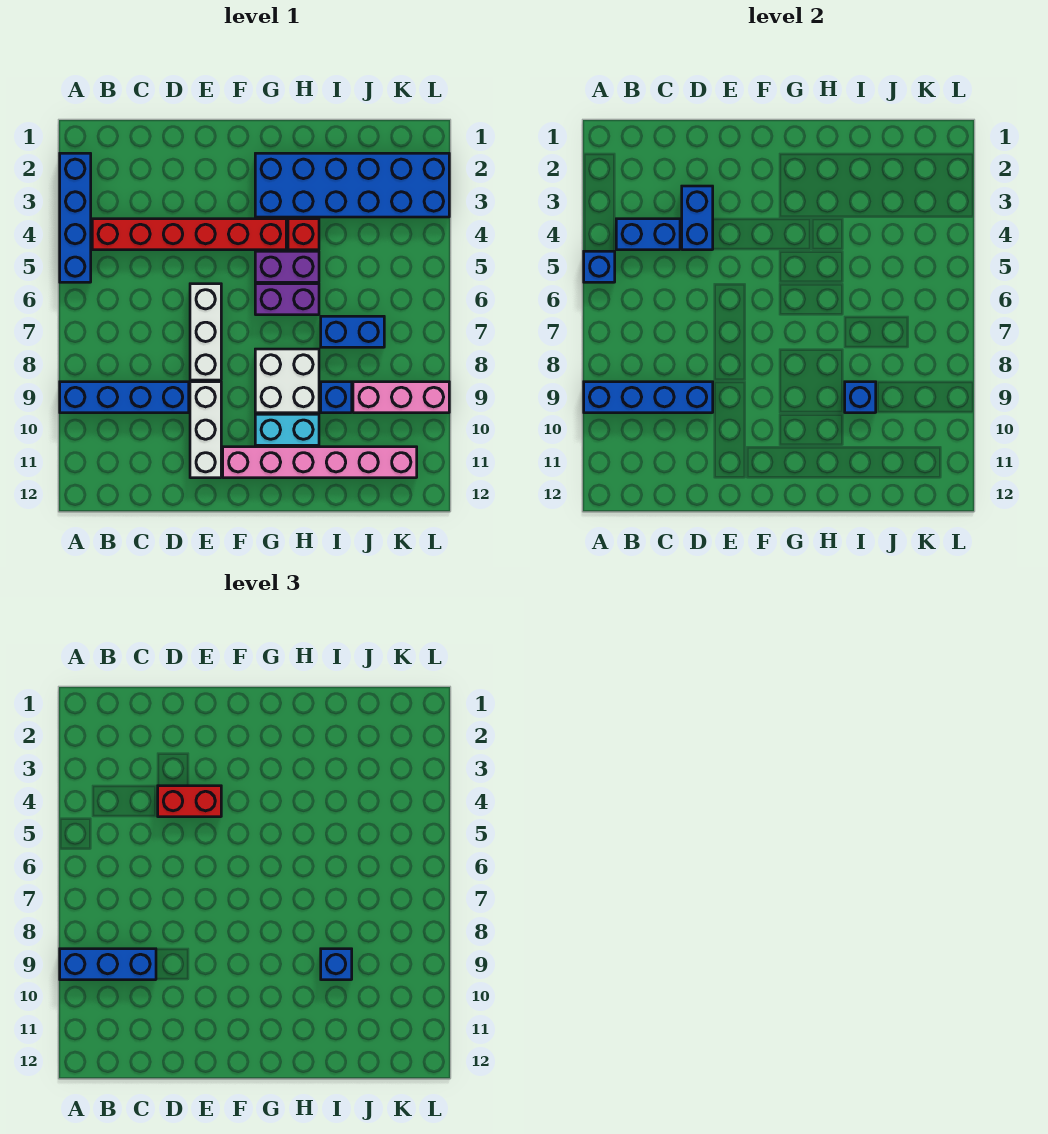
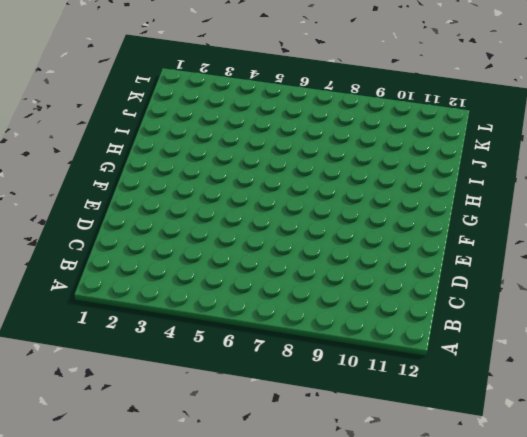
none -> blue brick A2:A5 level 1
none -> blue brick A9:D9 level 1
none -> red brick B4:G4 level 1

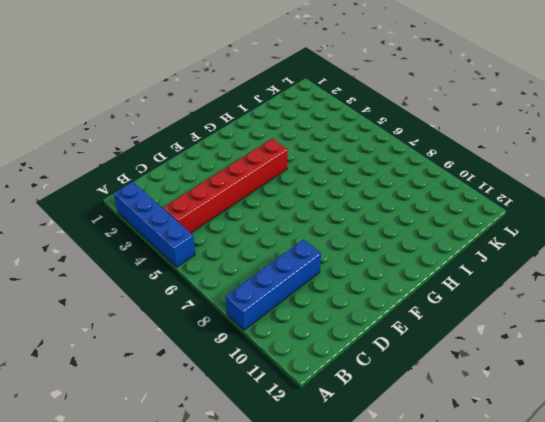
none -> white brick E6:E8 level 1
none -> white brick E9:E11 level 1
none -> pink brick F11:K11 level 1

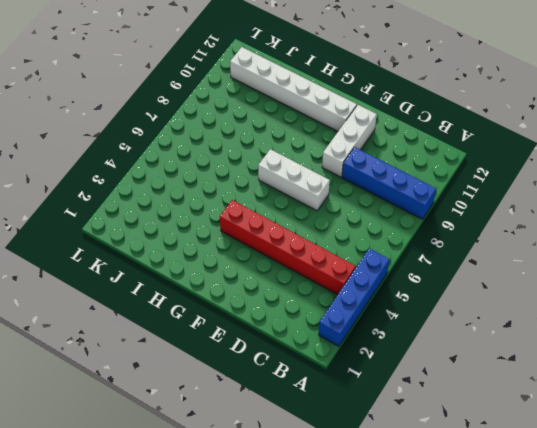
white brick E7:G7 level 1 -> white brick E6:E8 level 1
white brick F11:K11 level 1 -> pink brick F11:K11 level 1
none -> blue brick G2:L3 level 1
none -> purple brick G5:H5 level 1
none -> purple brick G6:H6 level 1

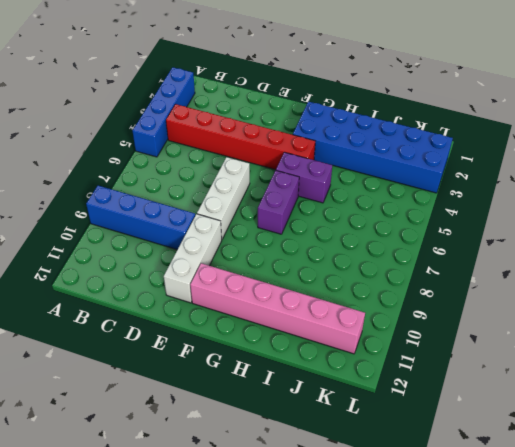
purple brick G6:G7 level 1 -> purple brick G6:H6 level 1
none -> white brick G8:H9 level 1
none -> cyan brick G10:H10 level 1
none -> red brick H4 level 1

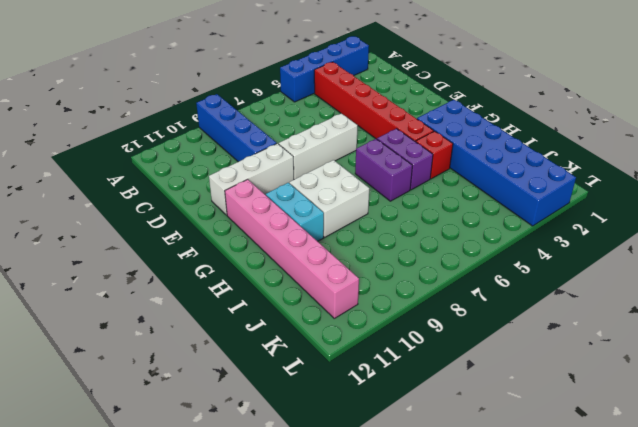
none -> blue brick I7:J7 level 1
none -> blue brick I9 level 1
none -> pink brick J9:L9 level 1

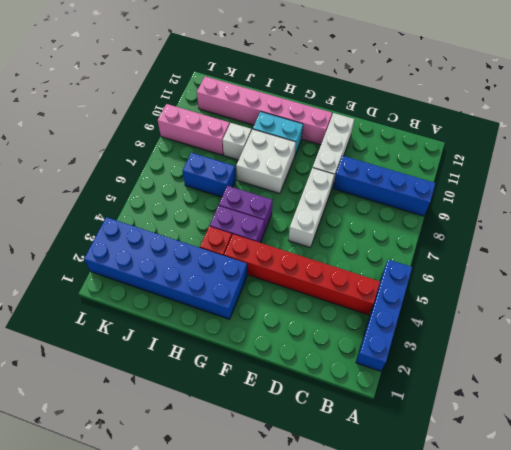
white brick I9 level 1 -> blue brick I9 level 1
none -> blue brick A5 level 2
none -> blue brick A9:D9 level 2
none -> blue brick B4:C4 level 2

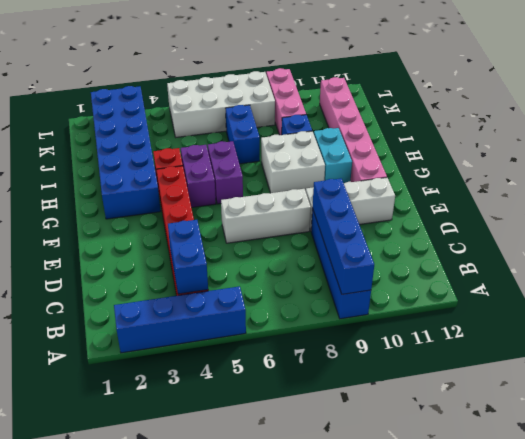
white brick K5:L8 level 1 -> none
none -> blue brick A5 level 2
none -> blue brick D3:D4 level 2
none -> blue brick I9 level 2

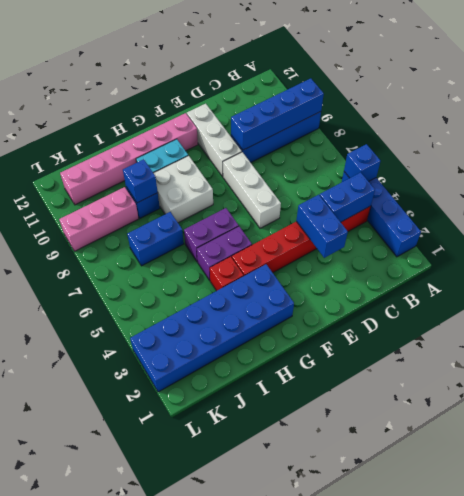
none -> blue brick A9:C9 level 3
none -> red brick D4:E4 level 3
none -> blue brick I9 level 3

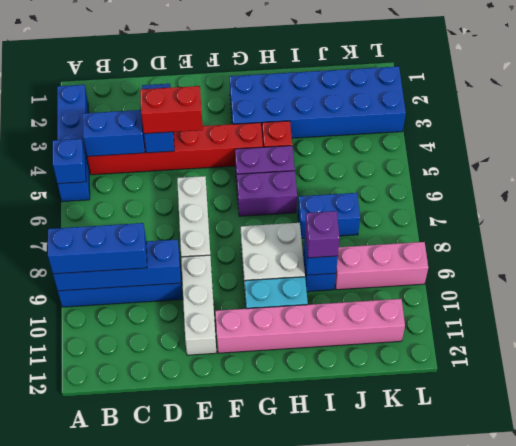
purple brick I9 level 3 -> blue brick I9 level 3

